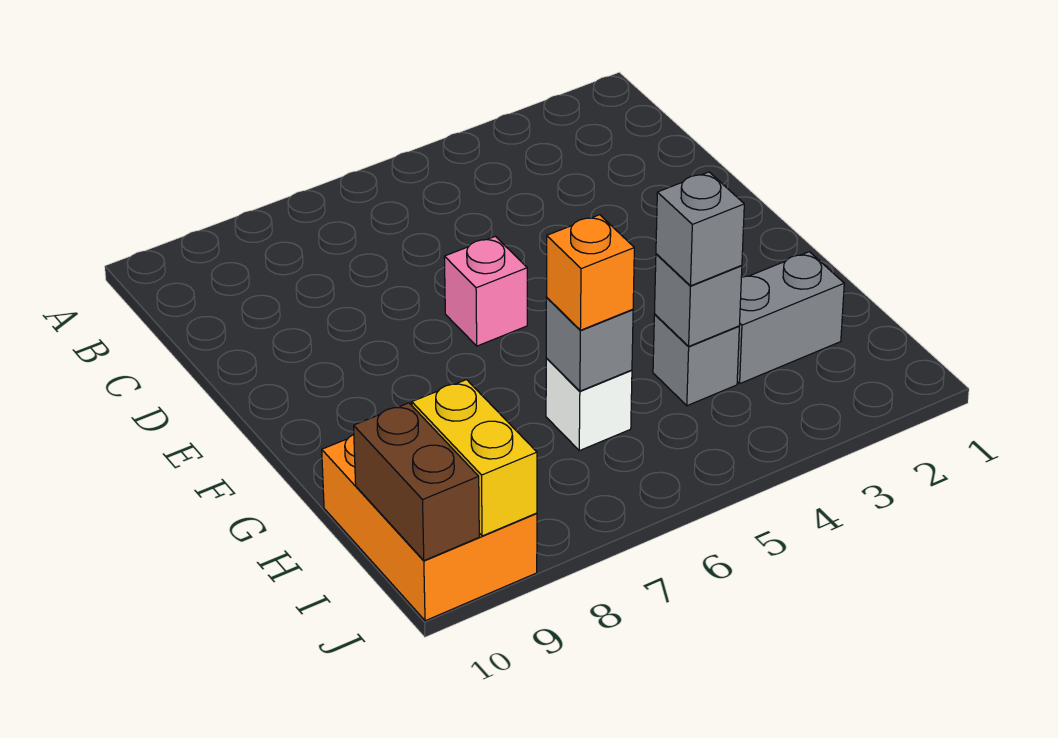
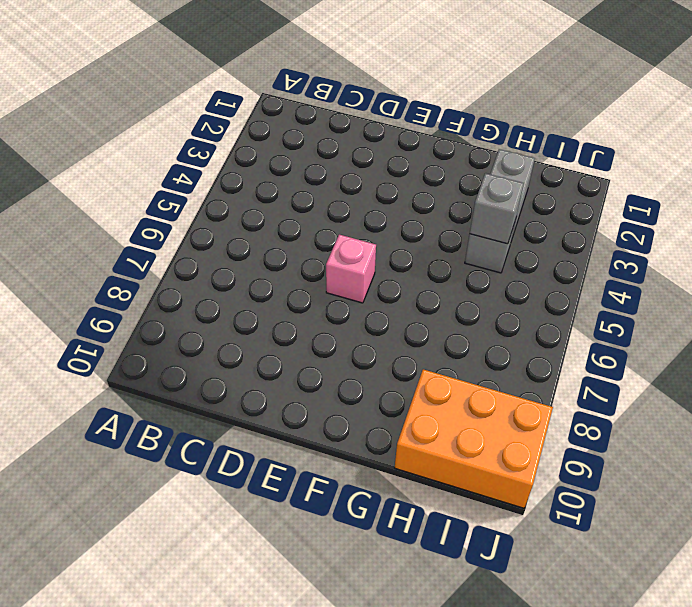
none -> white brick H6 level 1
none -> grey brick H6 level 2

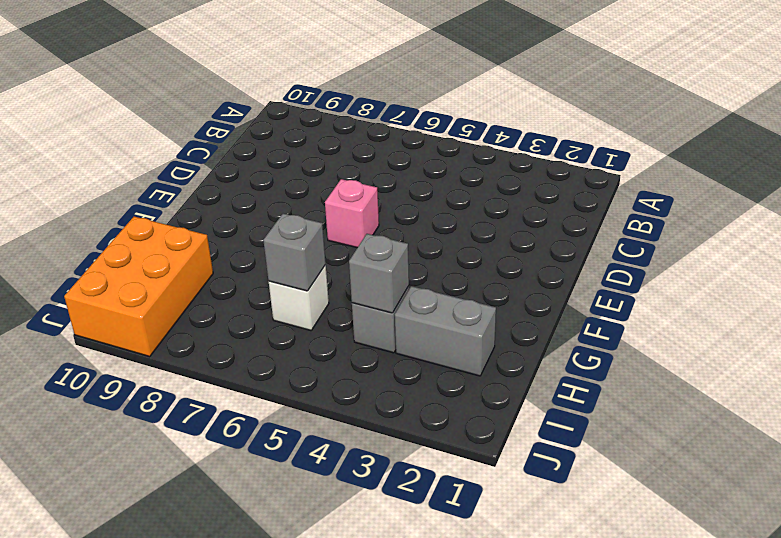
none -> yellow brick I9:J9 level 2
none -> brown brick I10:J10 level 2

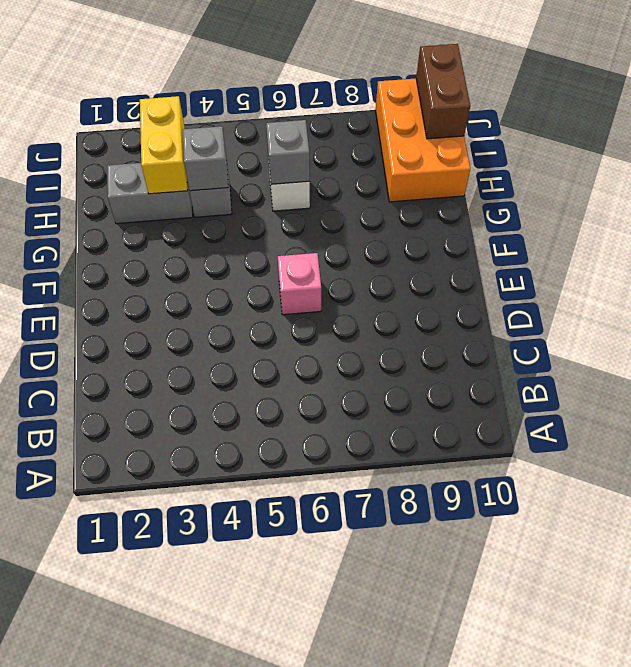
yellow brick H3:I3 level 2 -> yellow brick I9:J9 level 2
none -> grey brick H4 level 3
none -> orange brick H6 level 3

